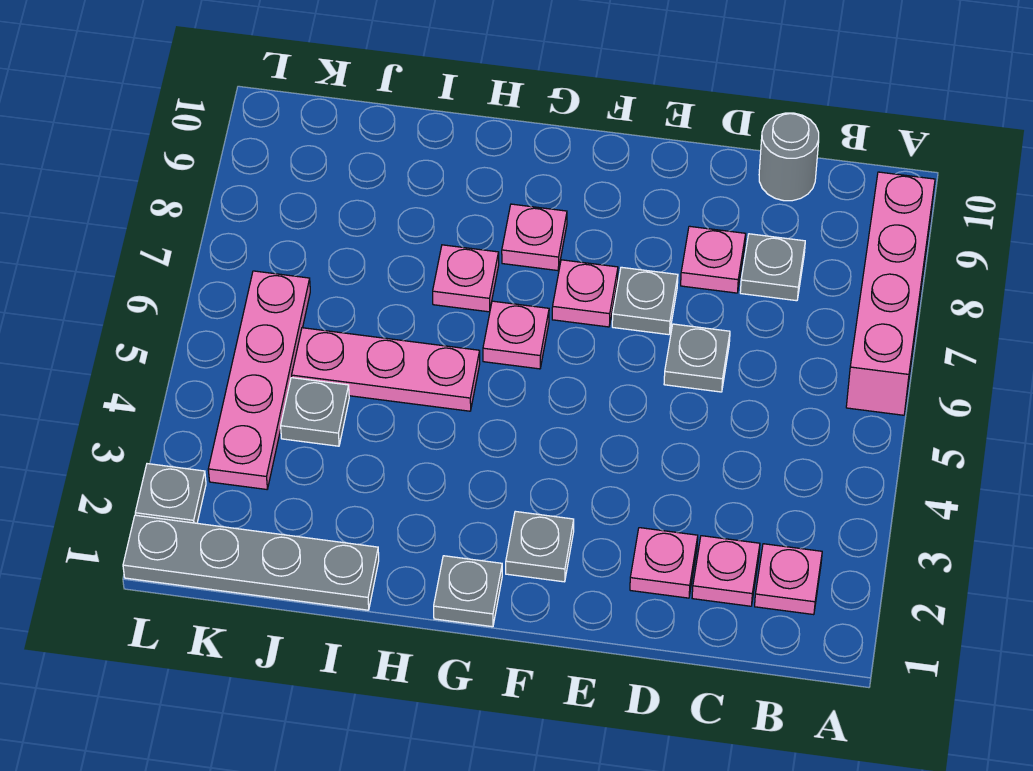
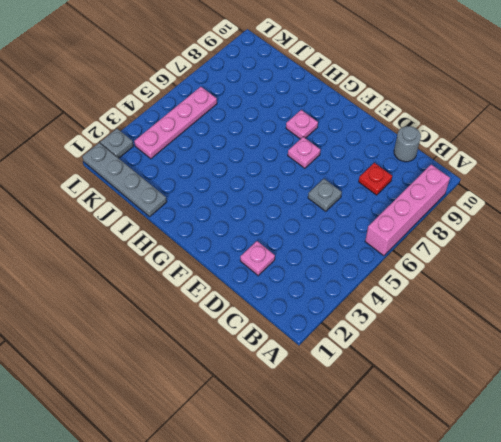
red plate C8 level 1 -> grey plate C8 level 1
none -> pink plate B2 level 1
none -> pink plate C2 level 1
none -> pink plate D8 level 1

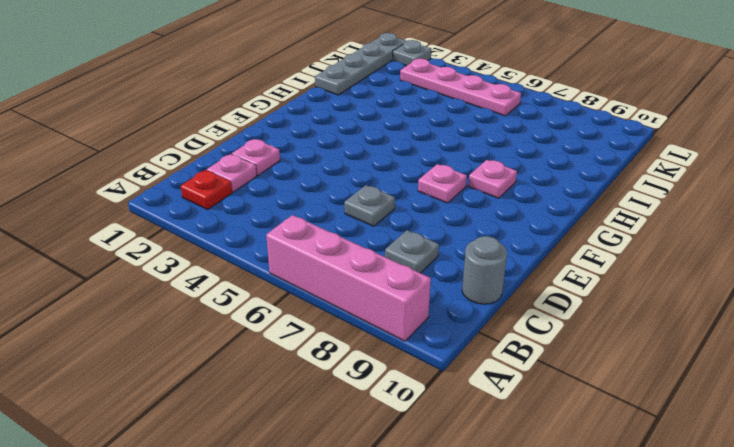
red plate B2 level 1 -> pink plate B2 level 1
none -> pink plate D8 level 1
none -> grey plate E7 level 1
none -> grey plate F2 level 1

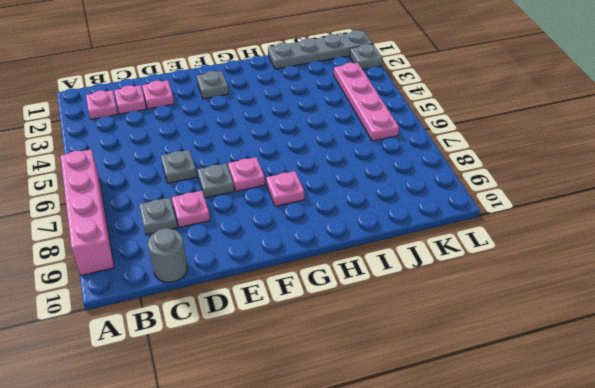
none -> grey plate G1 level 1
none -> pink plate G6 level 1
none -> pink plate H5:J5 level 1

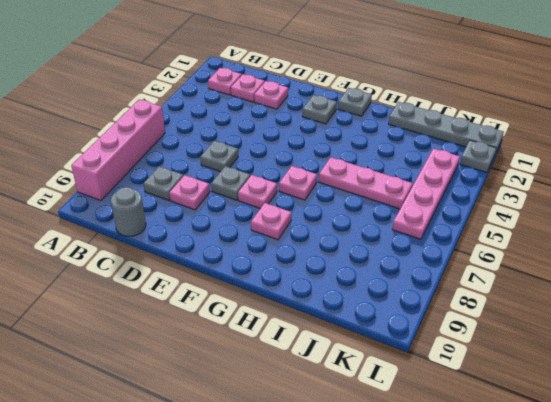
none -> pink plate H7 level 1
none -> grey plate J4 level 1

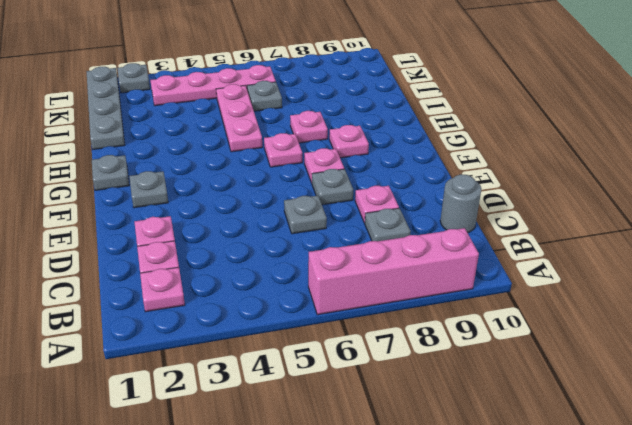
grey plate J6 level 1 -> grey plate J4 level 1

